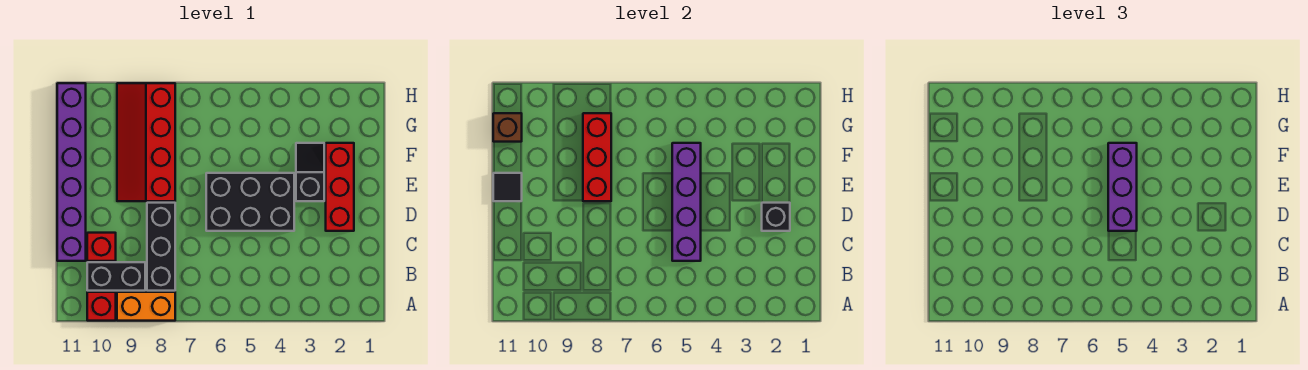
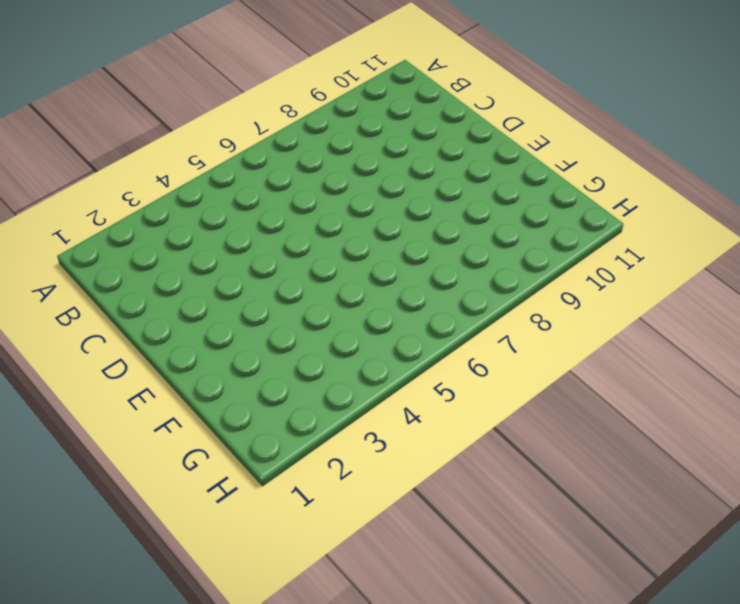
none -> orange brick A8:A9 level 1
none -> red brick A10 level 1
none -> black brick B8:D8 level 1

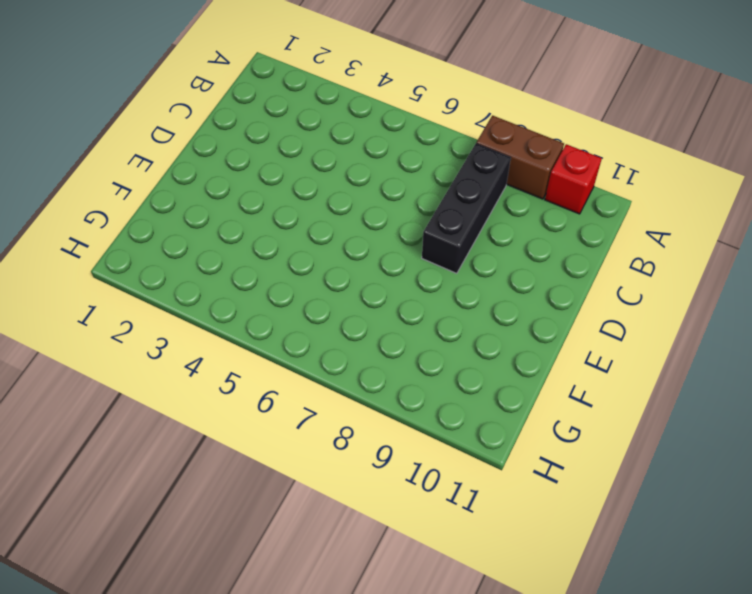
brown brick A8:A9 level 1 -> orange brick A8:A9 level 1
none -> black brick B9:B10 level 1
none -> red brick C10 level 1
none -> purple brick C11:H11 level 1

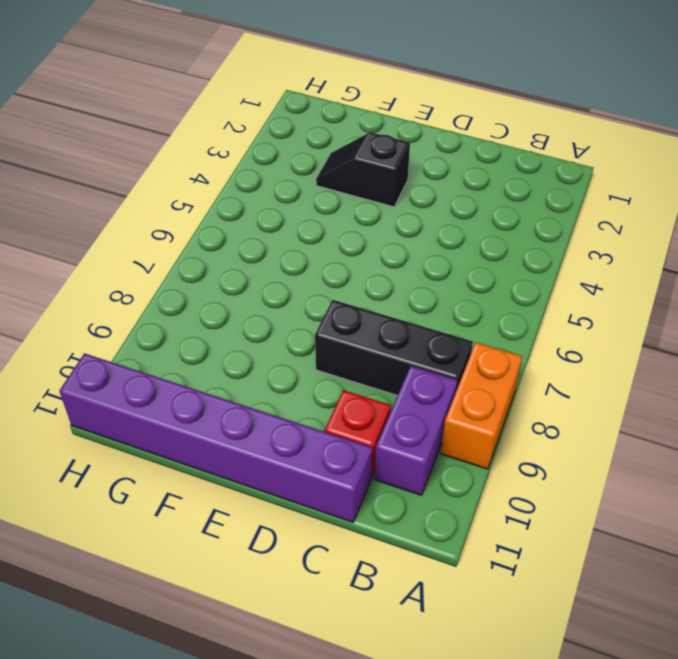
purple brick B9:B10 level 1 -> black brick B9:B10 level 1
none -> red brick A10 level 1
none -> red brick D2:F2 level 1
none -> black brick D4:E6 level 1

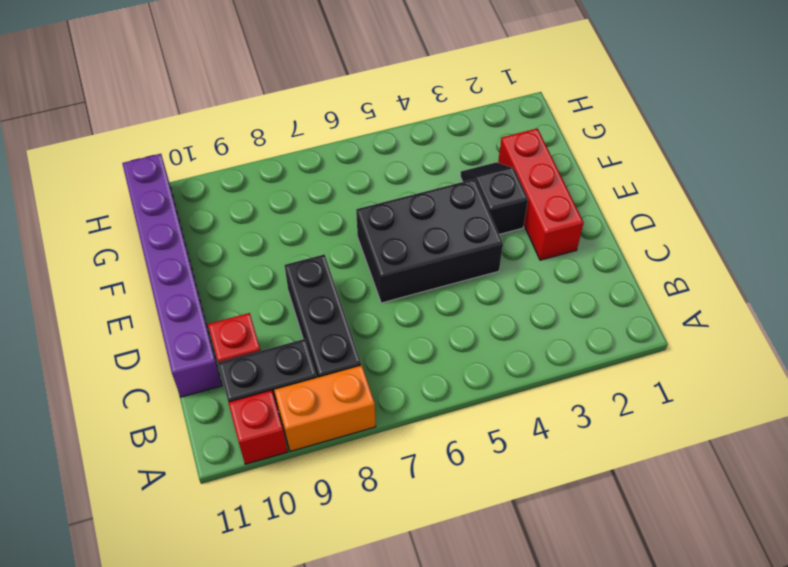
none -> red slope E8:H9 level 1 top 8
none -> purple brick C5:F5 level 2
none -> black brick D2 level 2

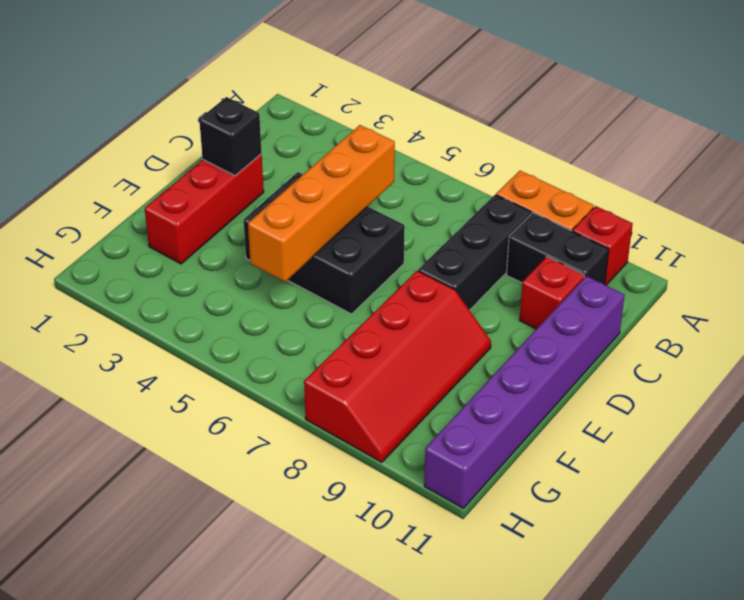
orange brick C5:F5 level 2 -> purple brick C5:F5 level 2
none -> black slope E3:F3 level 1 top E
none -> red brick E8:G8 level 2
none -> black tile E11 level 2

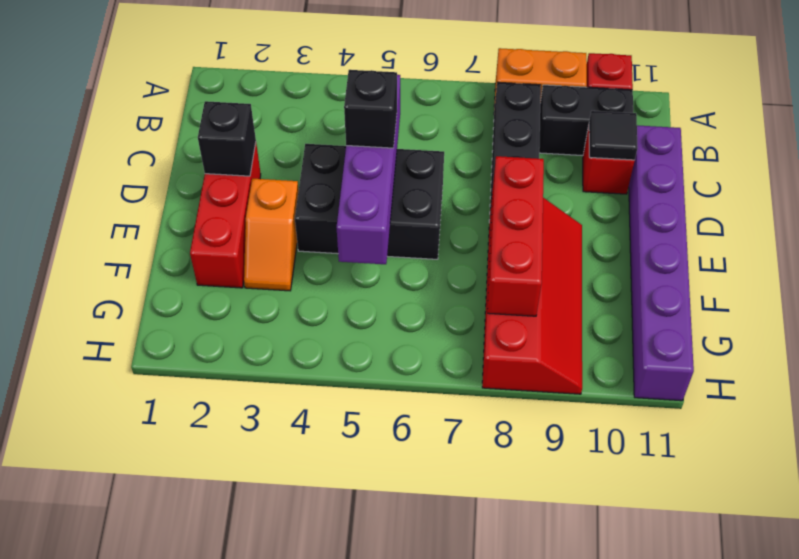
black tile C10 level 2 -> black tile E11 level 2
black brick D5 level 3 -> purple brick D5:F5 level 3
orange slope E3:F3 level 1 top E -> black slope E3:F3 level 1 top E
none -> brown brick G11 level 2

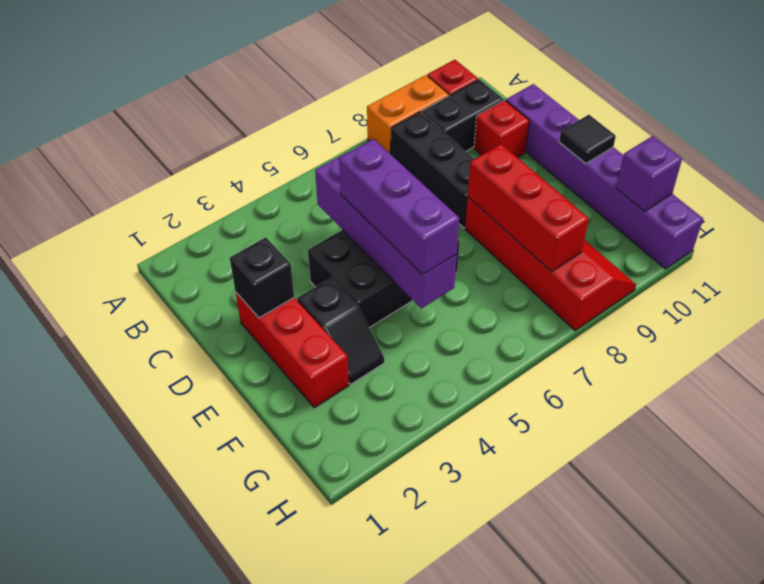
purple brick G11 level 2 -> brown brick G11 level 2

